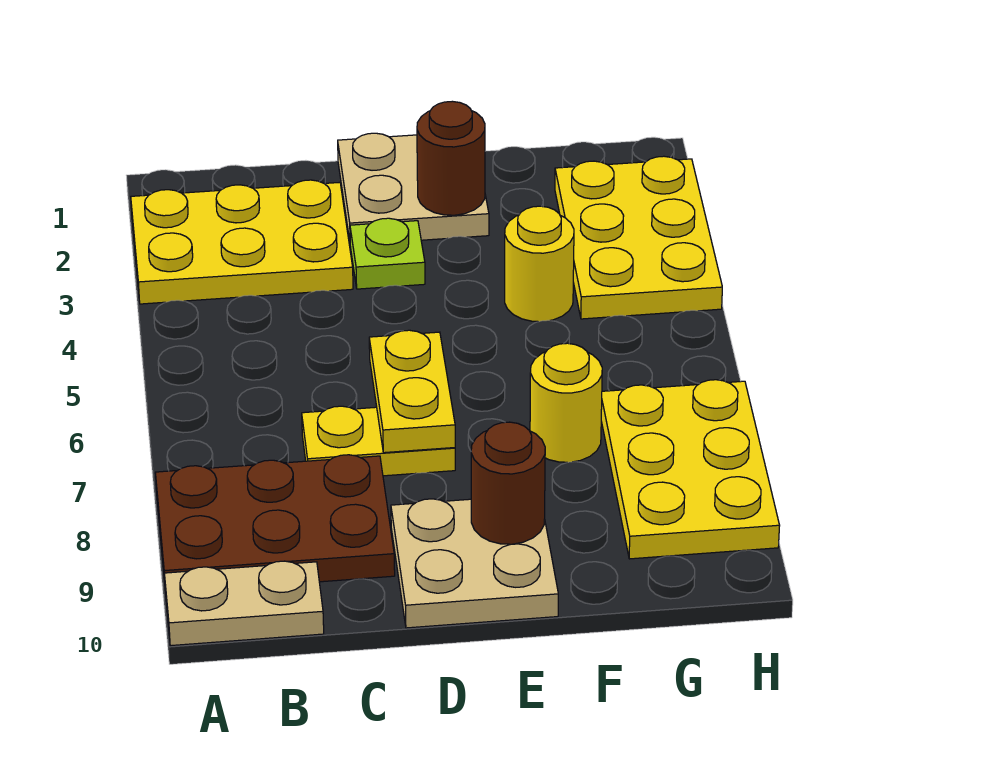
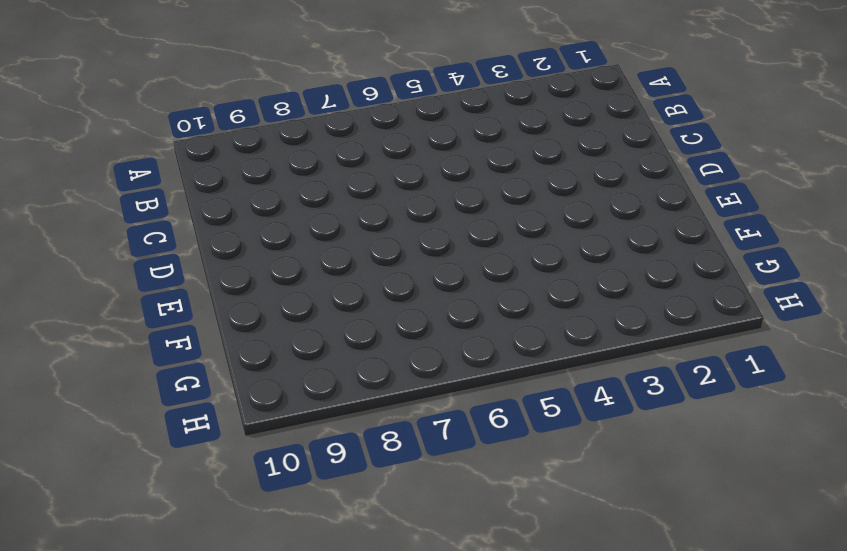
none -> yellow plate A2:C3 level 1
none -> brown plate A8:C9 level 1
none -> tan plate A10:B10 level 1

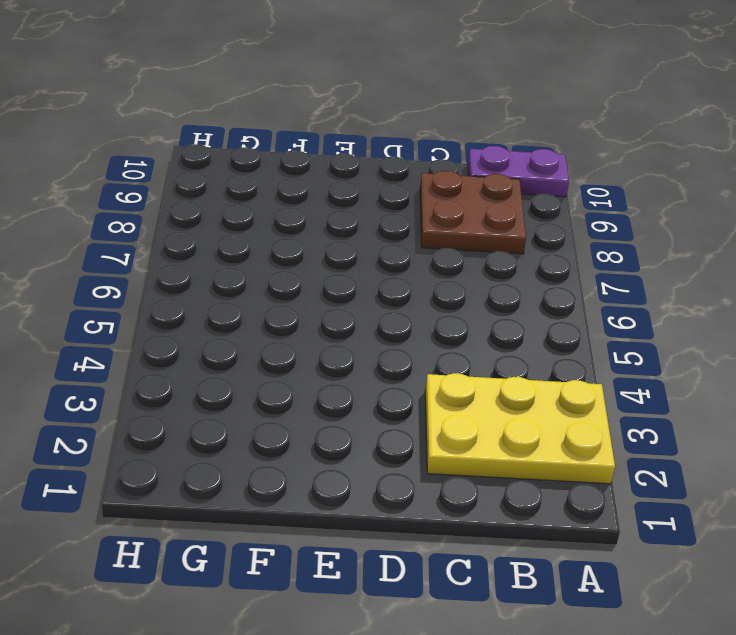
purple plate A10:B10 level 1 -> tan plate A10:B10 level 1
brown plate B8:C9 level 1 -> brown plate A8:C9 level 1
none -> yellow plate C7:D7 level 1
none -> tan plate D1:E2 level 1
none -> lime plate D3 level 1

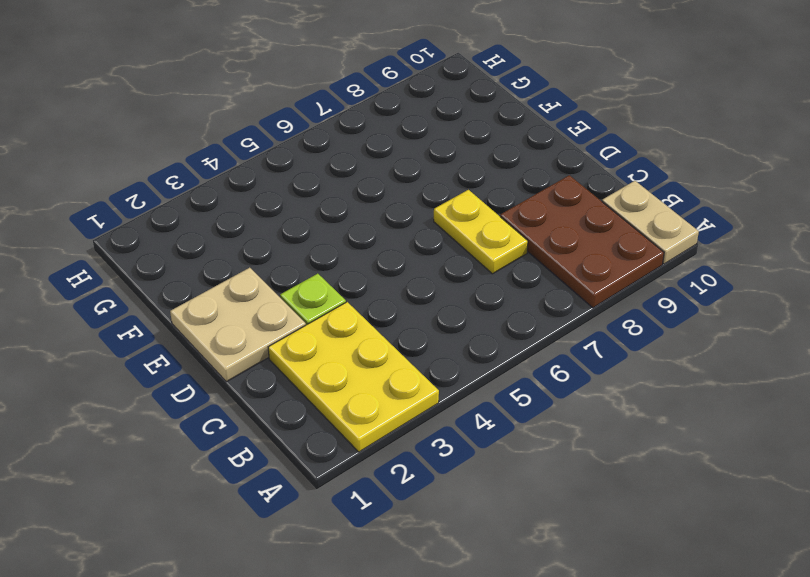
none -> tan plate D9:E10 level 1
none -> yellow round brick F4 level 1
none -> yellow round brick F7 level 1

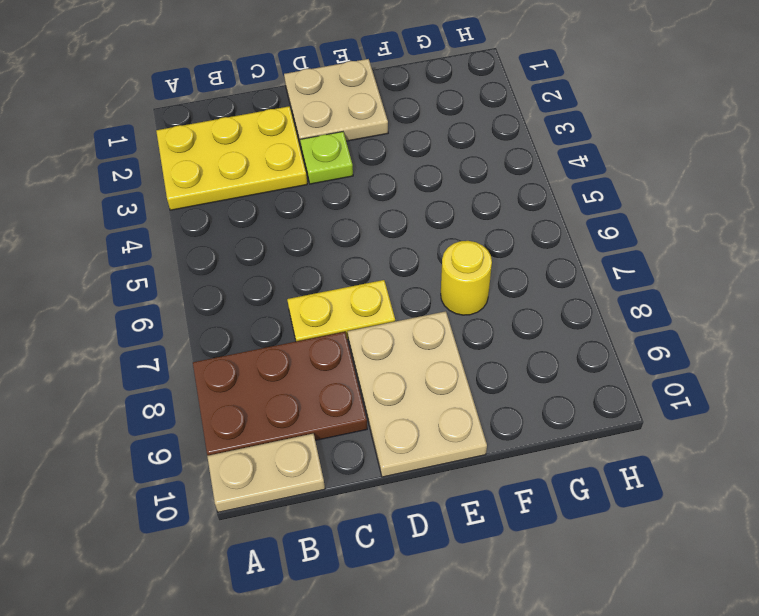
tan plate D8:E10 level 1 -> tan plate D9:E10 level 1
none -> yellow round brick F4 level 1
none -> yellow plate G2:H4 level 1
none -> yellow plate G7:H9 level 1

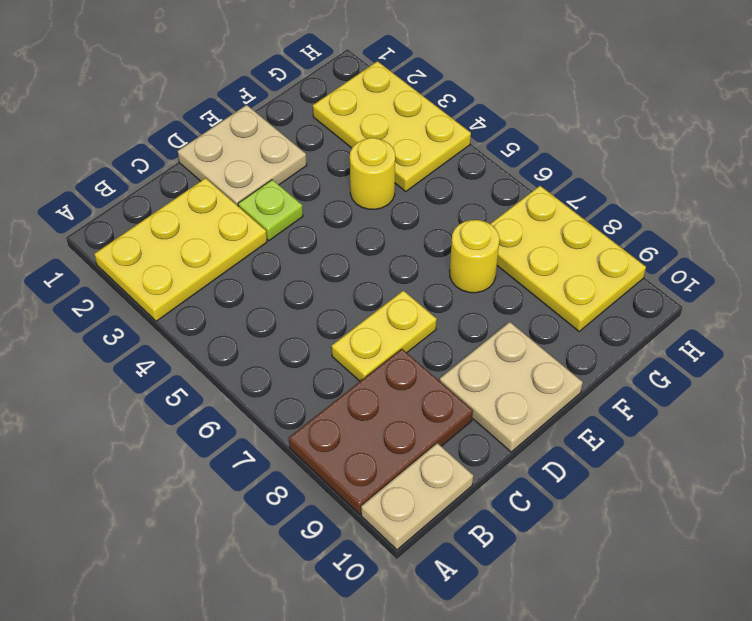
none -> yellow plate D6:D7 level 2
none -> brown round brick E2 level 2
none -> brown round brick E9 level 2

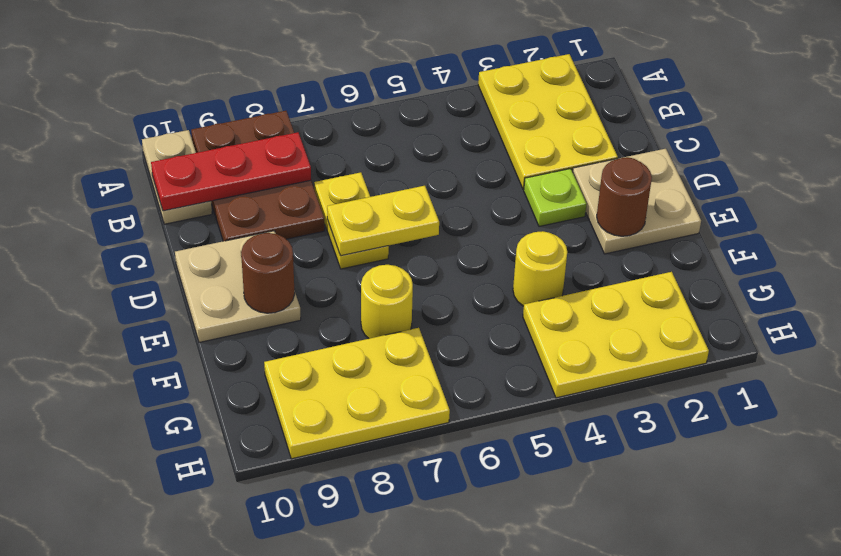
red plate B8:B10 level 2 -> none

